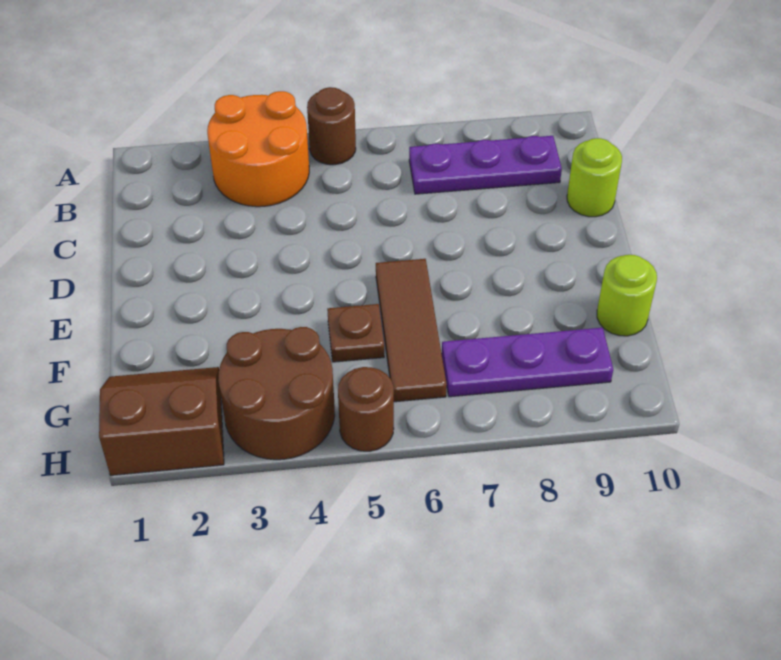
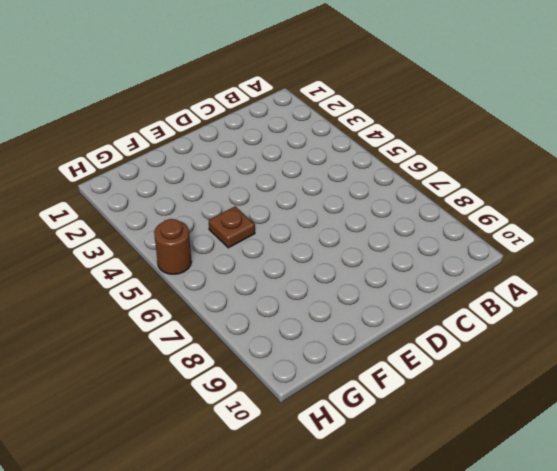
none -> orange round brick A3:B4 level 1
none -> brown round brick A5 level 1

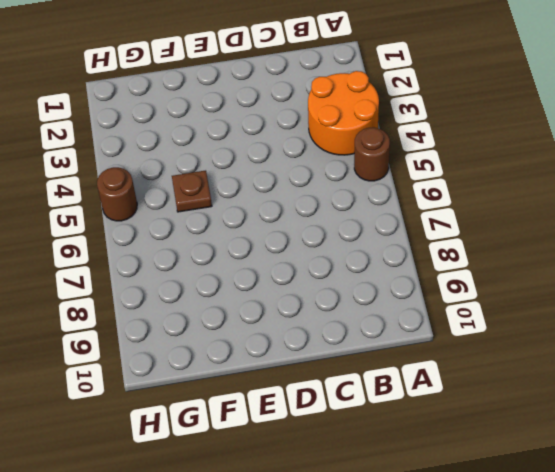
none -> purple plate B7:B9 level 1
none -> lime round brick C10 level 1

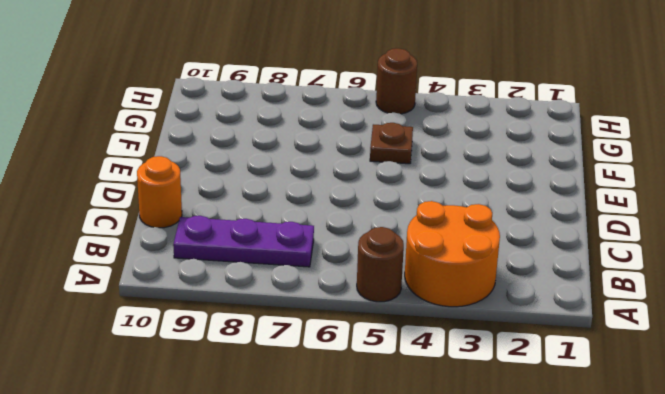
orange round brick C10 level 1 -> lime round brick C10 level 1
none -> brown tile E6:G6 level 1
none -> lime round brick F10 level 1

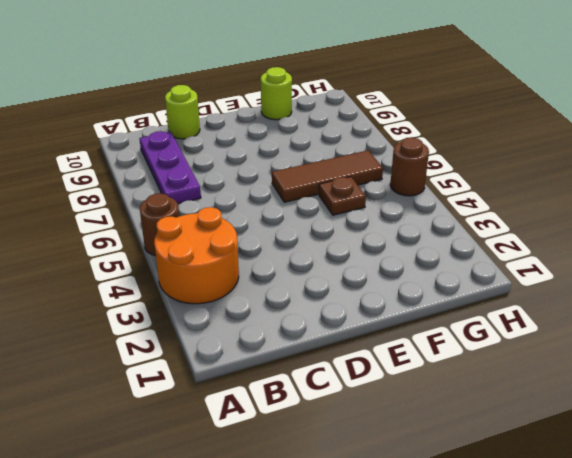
none -> brown slope G1:H2 level 1 top H
none -> brown round brick G3:H4 level 1

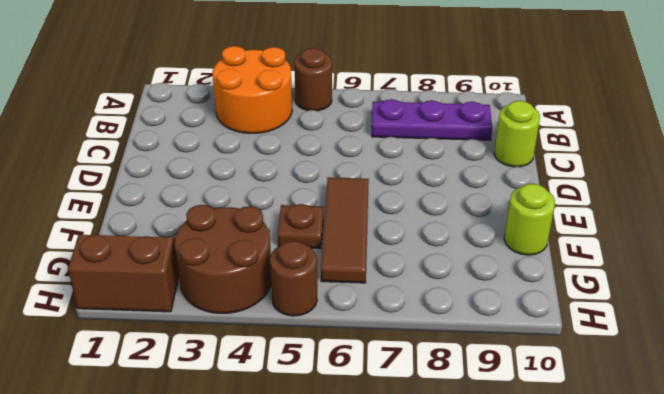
none -> purple plate G7:G9 level 1

